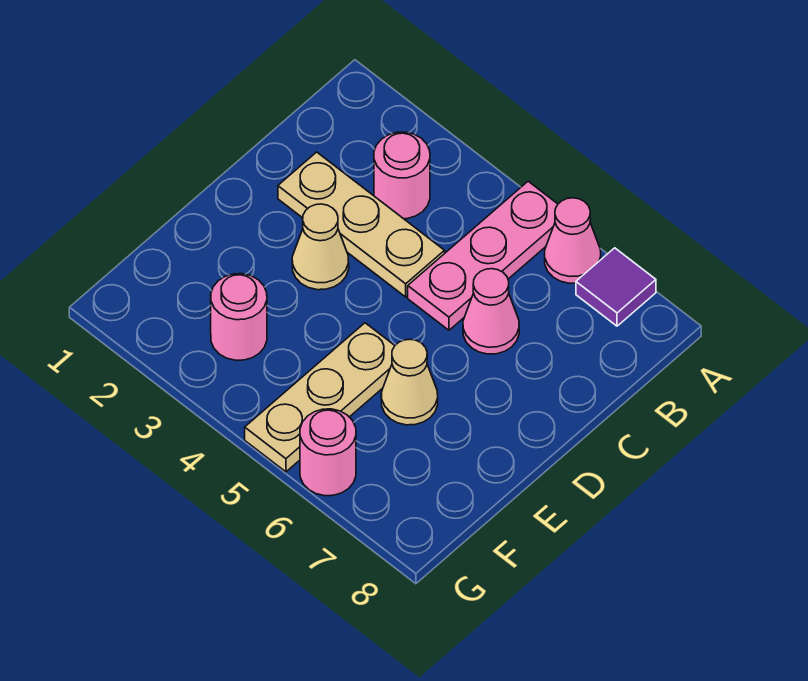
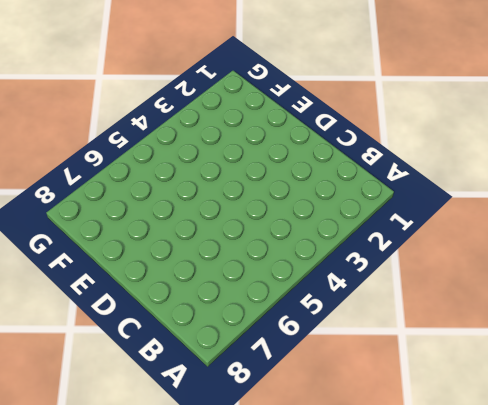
none -> pink plate A5:C5 level 1
none -> pink cone A6 level 1

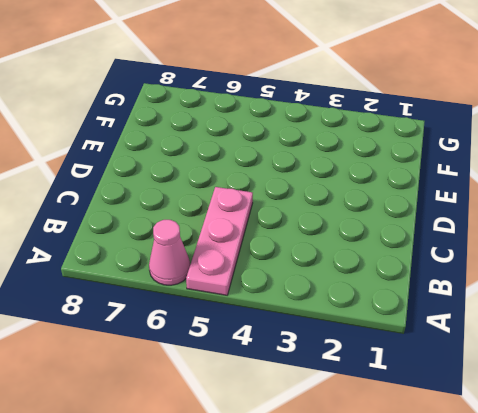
none -> purple tile A7 level 1
none -> pink round brick B3 level 1

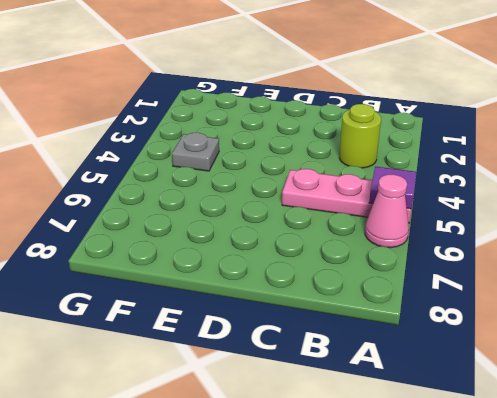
purple tile A5 level 2 -> purple tile A7 level 1
lime round brick B3 level 1 -> pink round brick B3 level 1
grey plate F4 level 1 -> none
none -> tan plate C2:C4 level 1
none -> pink cone C6 level 1

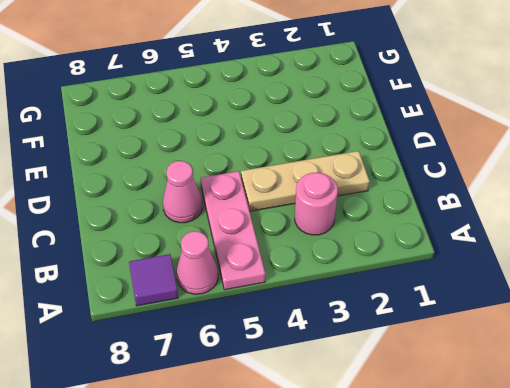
none -> tan cone D3 level 1
none -> tan plate E5:G5 level 1

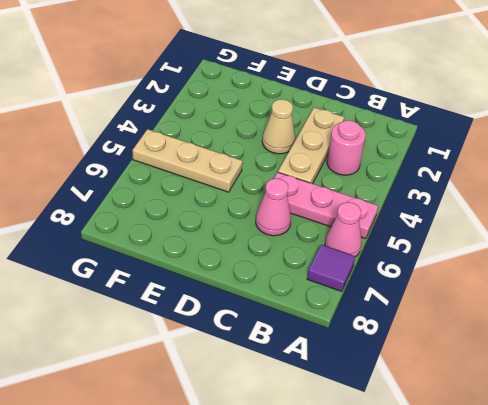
none -> tan cone E6 level 1
none -> pink round brick F3 level 1

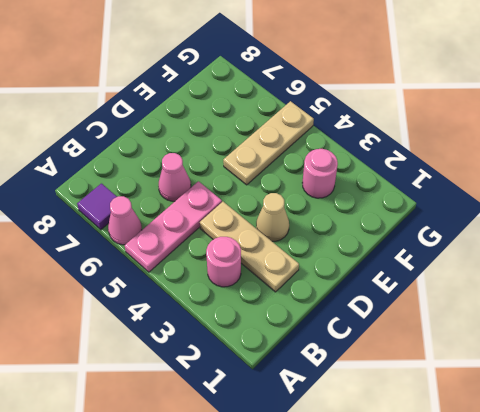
none -> tan cone E6 level 1
none -> pink round brick G6 level 1

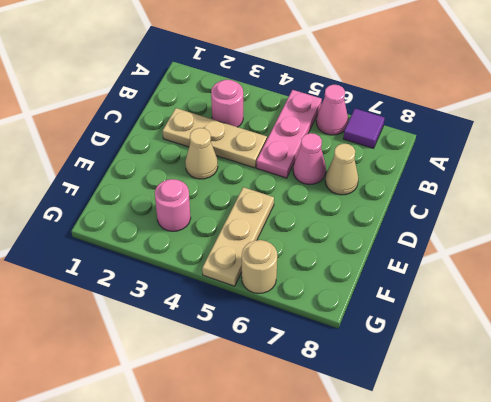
tan cone C7 level 1 -> tan cone E6 level 1
tan round brick G6 level 1 -> pink round brick G6 level 1

